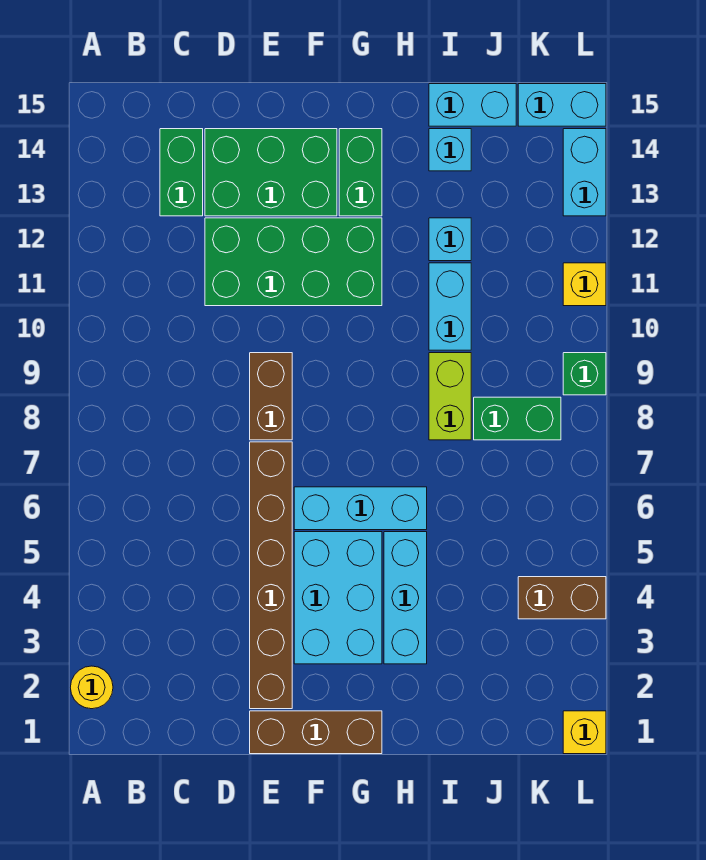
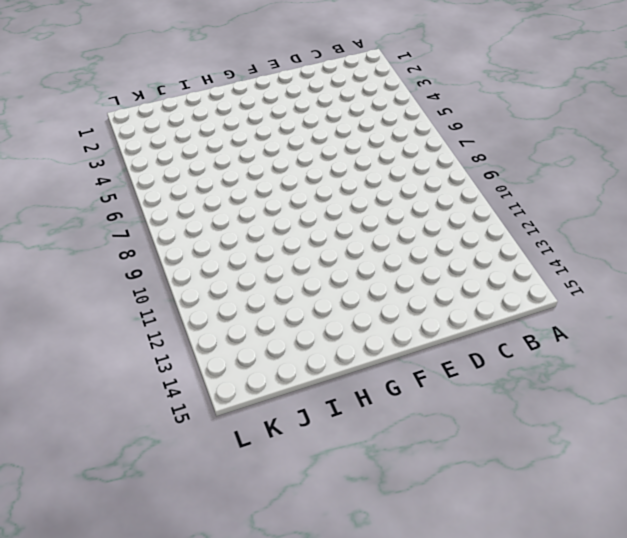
none -> yellow round brick A2 level 1
none -> green brick C13:C14 level 1
none -> green brick D11:G12 level 1

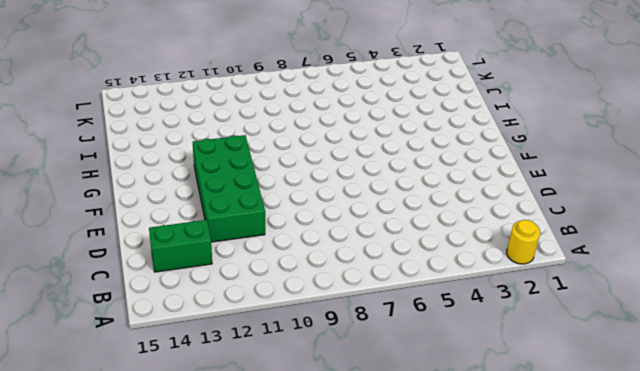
none -> green brick D13:F14 level 1
none -> brown brick E1:G1 level 1
none -> brown brick E2:E7 level 1

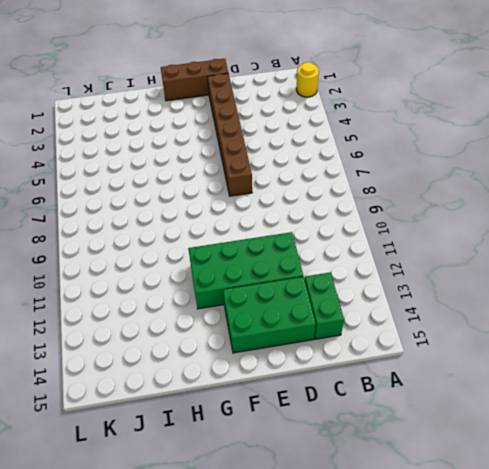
none -> brown brick E8:E9 level 1
none -> cyan brick F3:G5 level 1
none -> cyan brick F6:H6 level 1

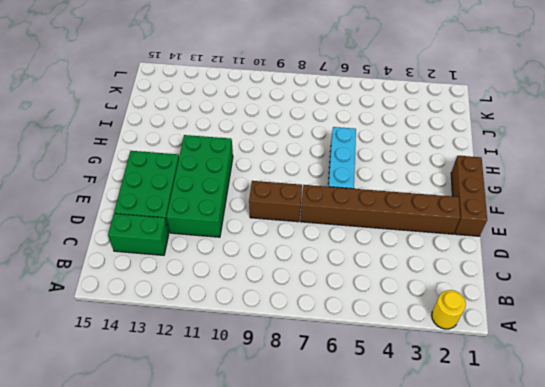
none -> cyan brick F3:G5 level 1
none -> green brick G13:G14 level 1
none -> cyan brick H3:H5 level 1

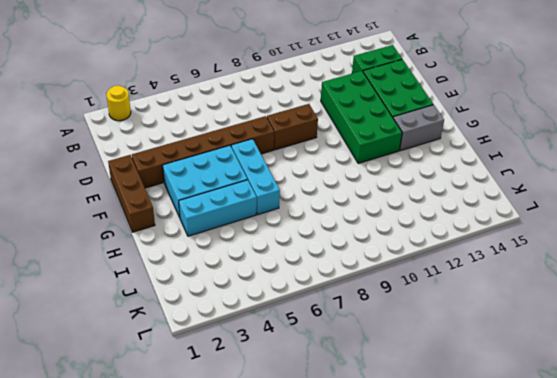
grey brick G13:G14 level 1 -> green brick G13:G14 level 1
none -> lime brick I8:I9 level 1
none -> cyan brick I10:I11 level 1
none -> cyan brick I12 level 1

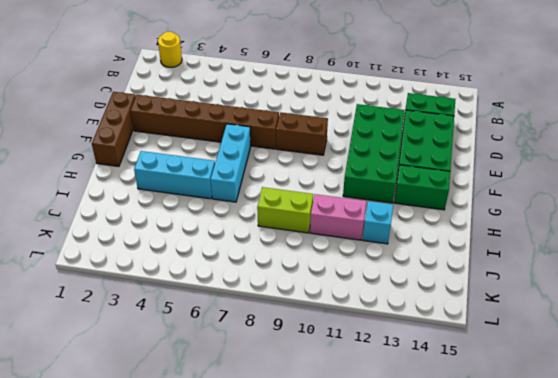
pink brick I10:I11 level 1 -> cyan brick I10:I11 level 1
none -> cyan brick F3:G5 level 1
none -> cyan brick I14 level 1
none -> cyan brick I15:J15 level 1

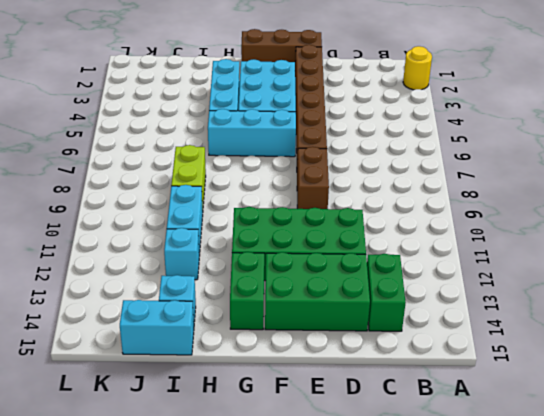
none -> green brick J8:K8 level 1
none -> brown brick K4:L4 level 1
none -> cyan brick K15:L15 level 1

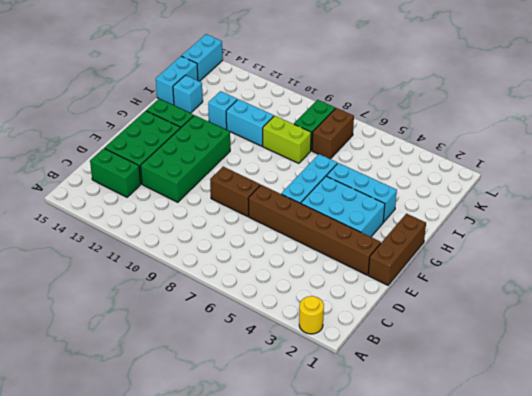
brown brick J7:K7 level 1 -> brown brick K4:L4 level 1
none -> yellow brick L1 level 1
none -> green brick L9 level 1
none -> yellow brick L11 level 1

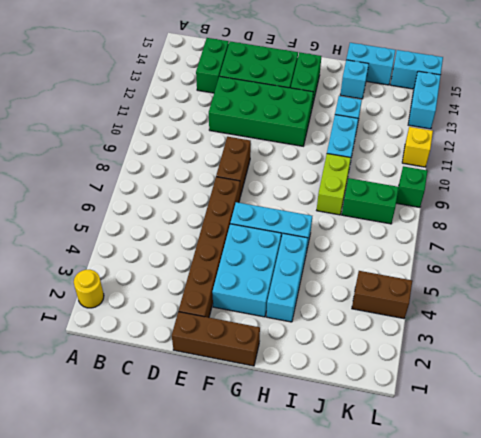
none -> yellow brick L1 level 1

